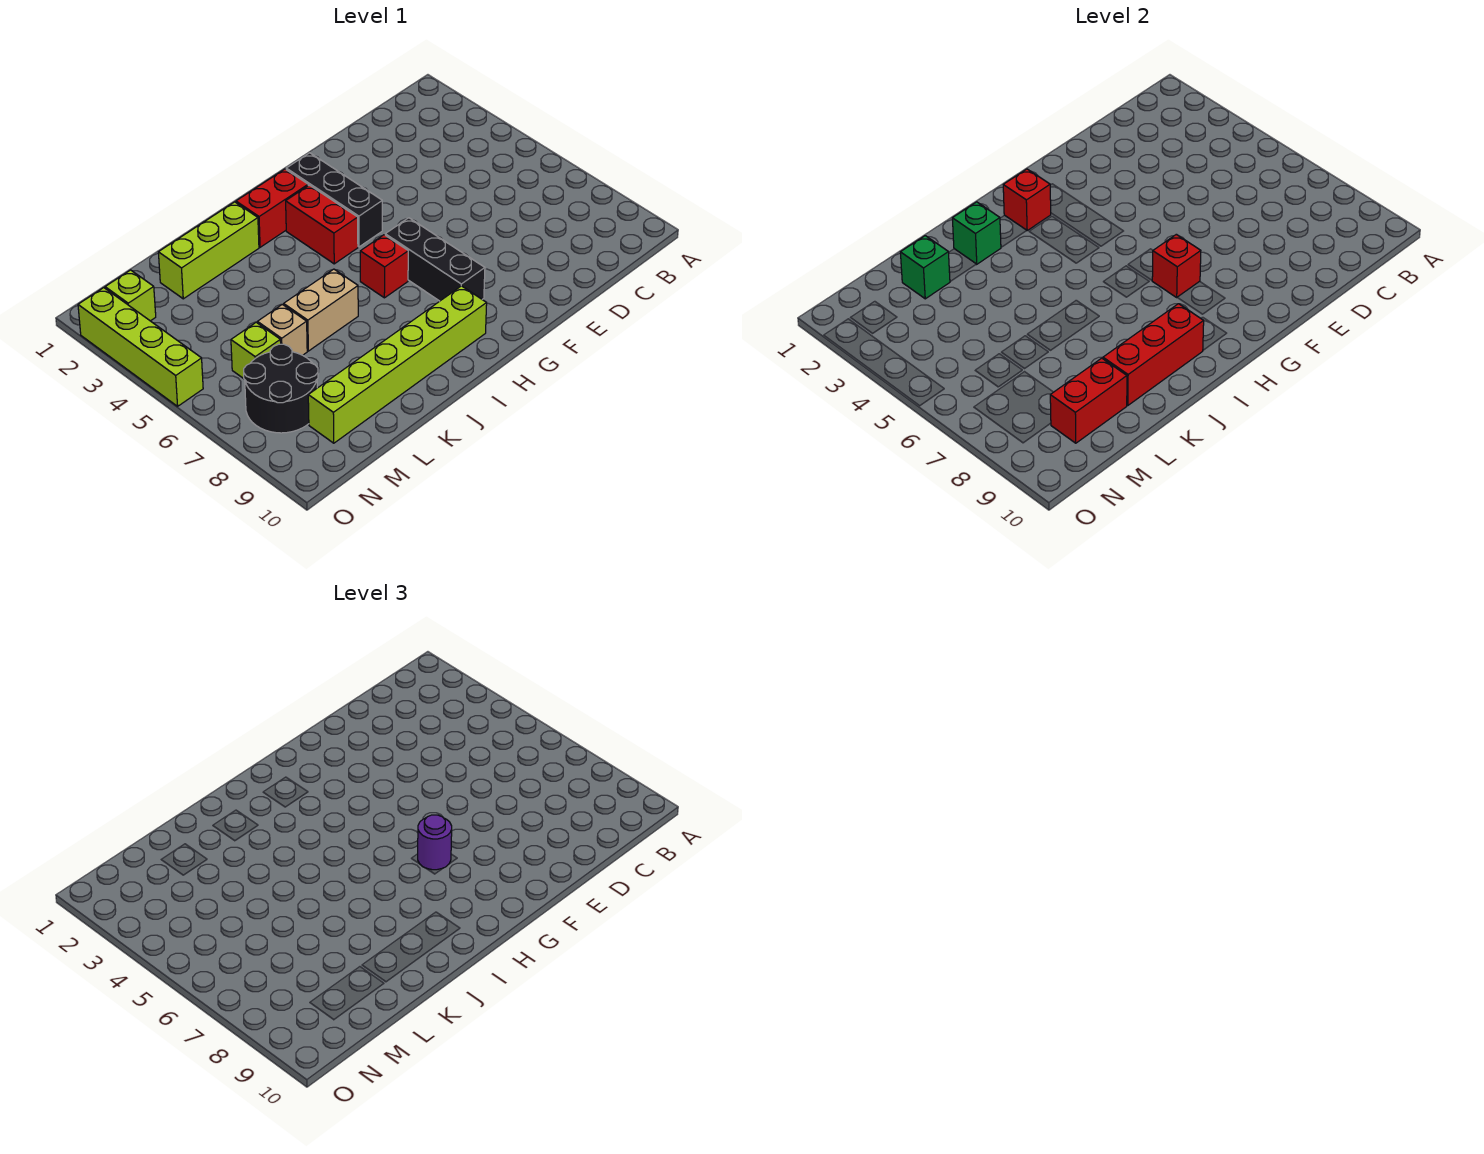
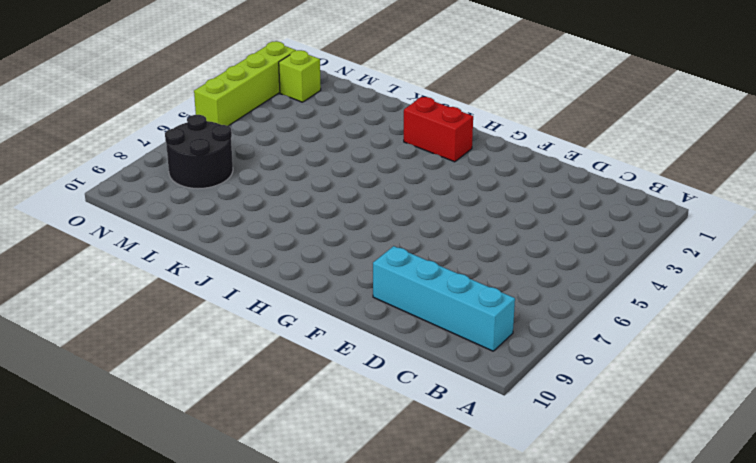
cyan brick B9:E9 level 1 -> none
none -> black brick G2:G4 level 1
none -> black brick G6:G8 level 1
none -> red brick H3:H4 level 1

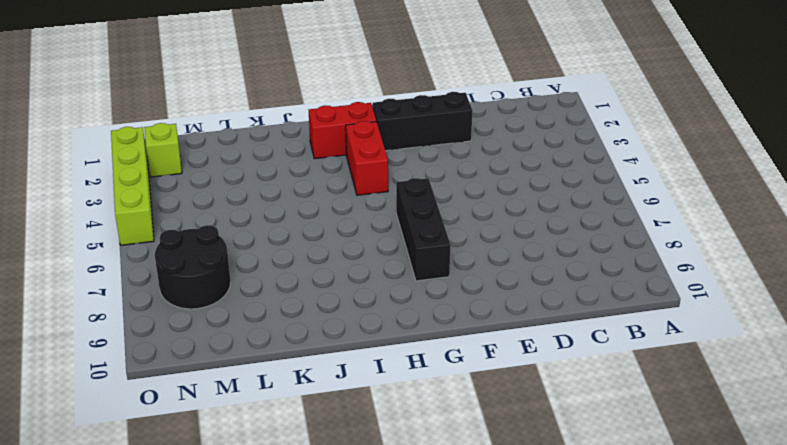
black brick E2:G2 level 1 -> black brick G2:G4 level 1
none -> red brick H6 level 1
none -> lime brick H9:M9 level 1
none -> lime brick J2:L2 level 1

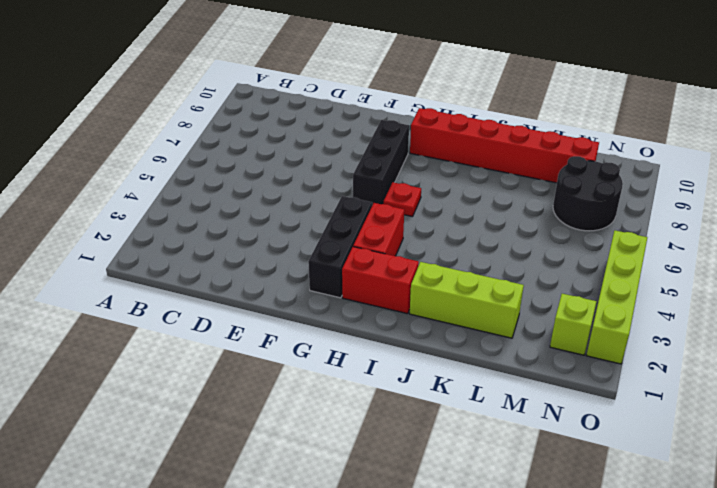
red plate H6 level 1 -> red brick H6 level 1
red brick H9:M9 level 1 -> lime brick H9:M9 level 1
none -> tan brick J6:K6 level 1
none -> tan brick L6 level 1
none -> lime brick M6 level 1

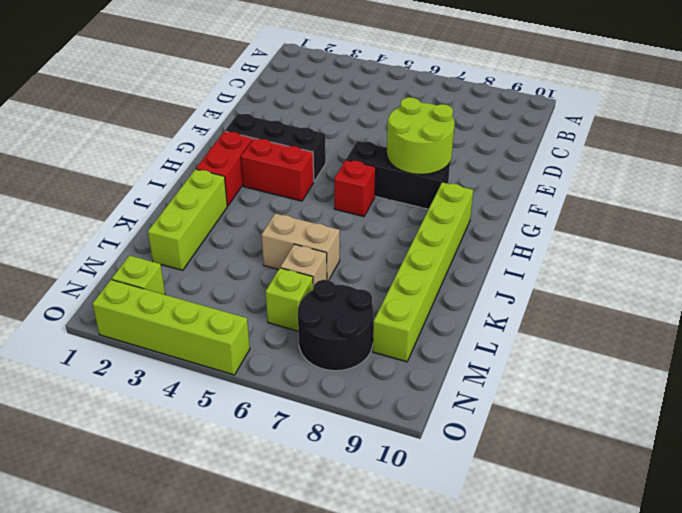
lime round brick F7:G8 level 2 -> red brick G7 level 2
tan brick K5:K6 level 1 -> tan brick J6:K6 level 1
none -> red brick H2 level 2
none -> red brick I9:K9 level 2
none -> green brick J2 level 2

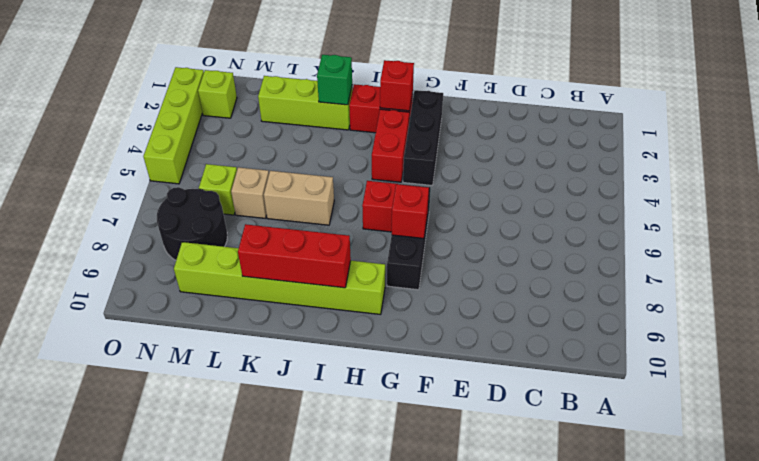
none -> green brick L2 level 2
none -> red brick L9:M9 level 2
none -> purple round brick G7 level 3

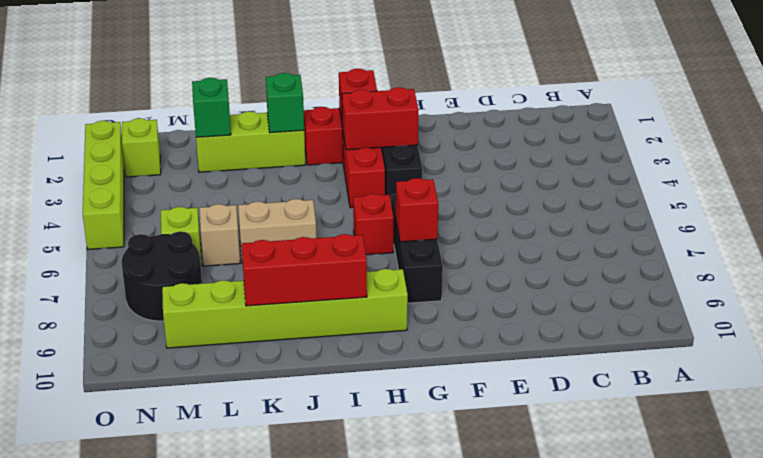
red brick G3:H3 level 2 -> red brick L9:M9 level 2
none -> purple round brick G7 level 3

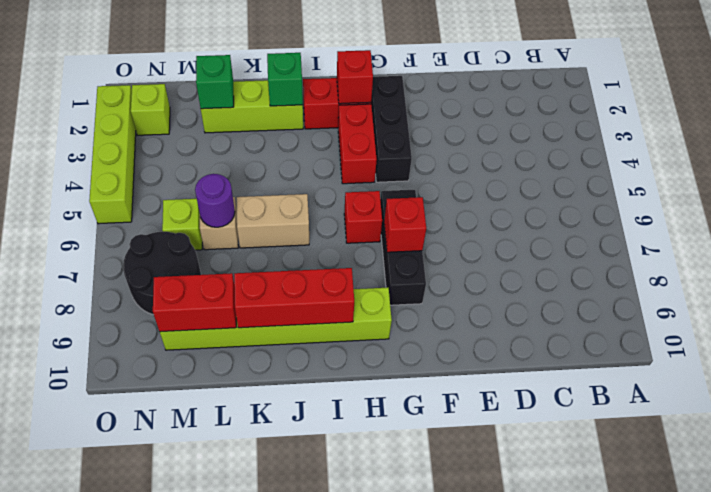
purple round brick L6 level 2 -> purple round brick G7 level 3

